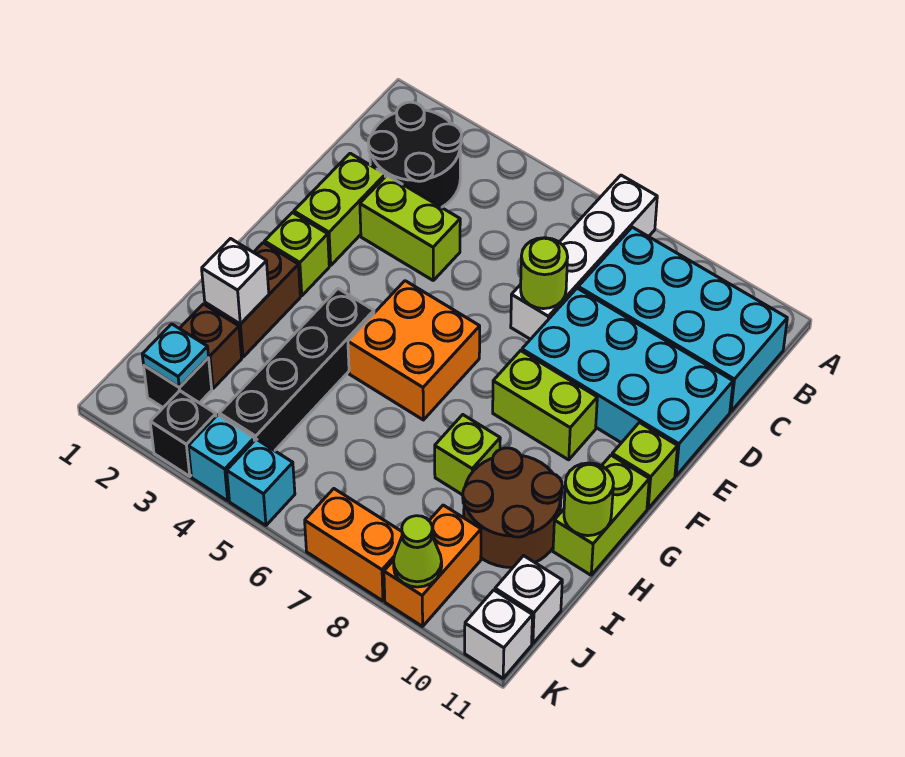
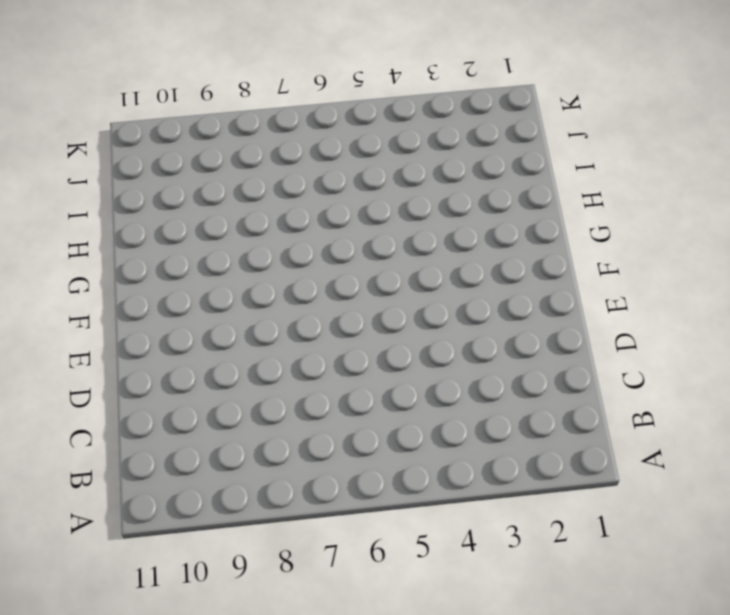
none -> white brick A7:D7 level 1
none -> black round brick B2:C3 level 1
none -> cyan brick B8:C11 level 1

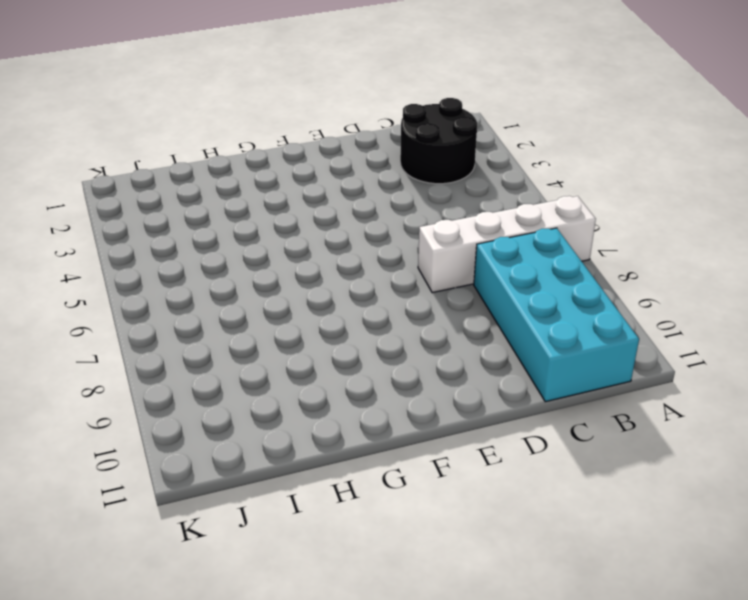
none -> lime brick D2:E2 level 1
none -> lime brick D3:D4 level 1
none -> cyan brick D8:E11 level 1

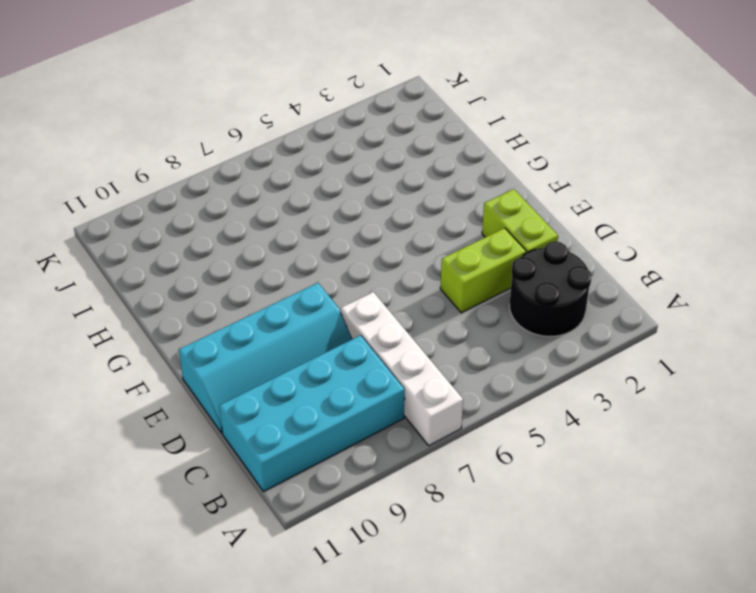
cyan slope D8:E11 level 1 top E -> cyan brick D8:E11 level 1
none -> lime brick F2 level 1
none -> orange brick F5:G6 level 1
none -> lime brick F8:F9 level 1

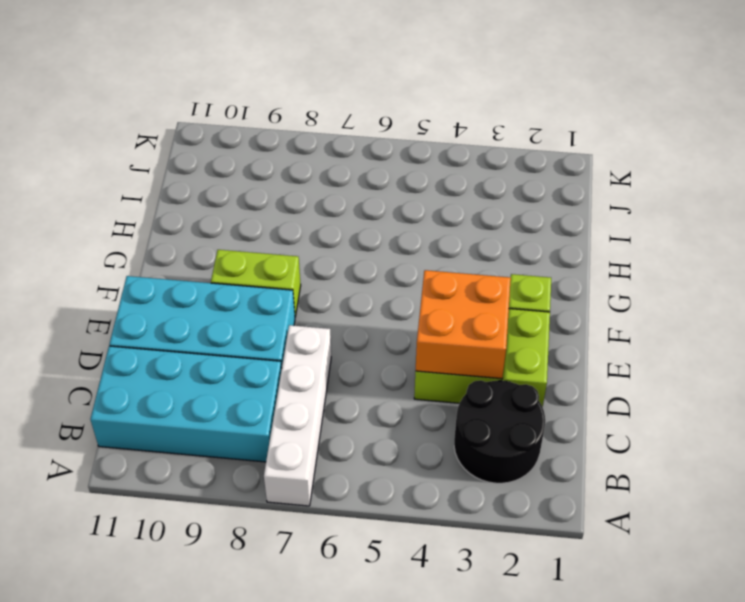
orange brick D3:E4 level 2 -> orange brick F5:G6 level 1
none -> lime brick F11 level 1
none -> brown brick G2:H2 level 1
none -> black brick G4:J4 level 1

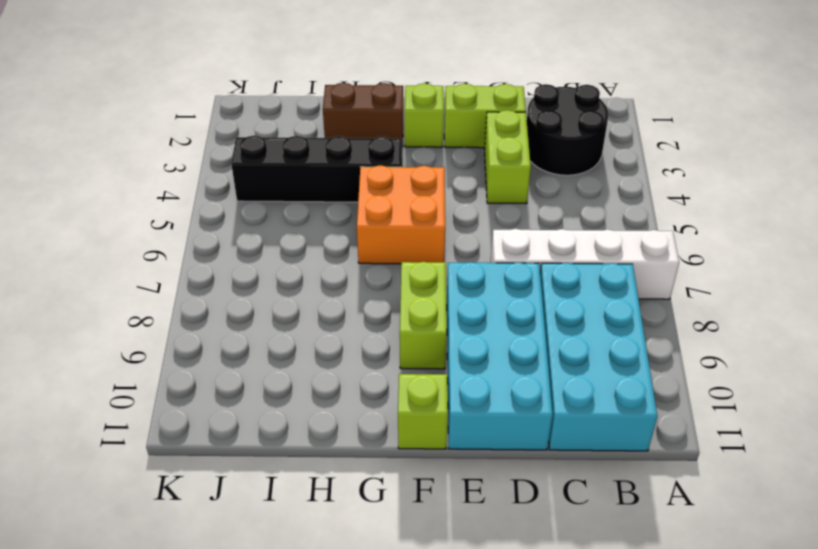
none -> lime brick G11:H11 level 1
none -> lime brick H8 level 1
none -> brown round brick H9:I10 level 1

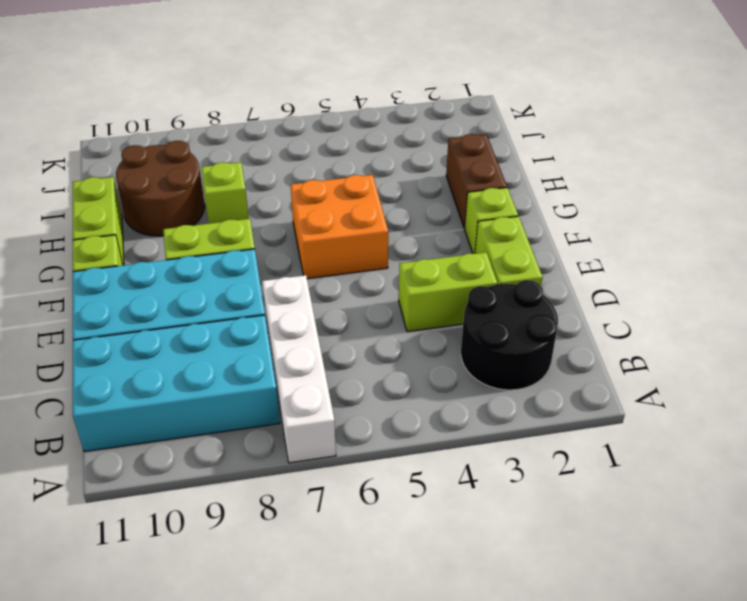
none -> black brick G4:J4 level 1
none -> brown brick I2 level 1
none -> black brick J2 level 1

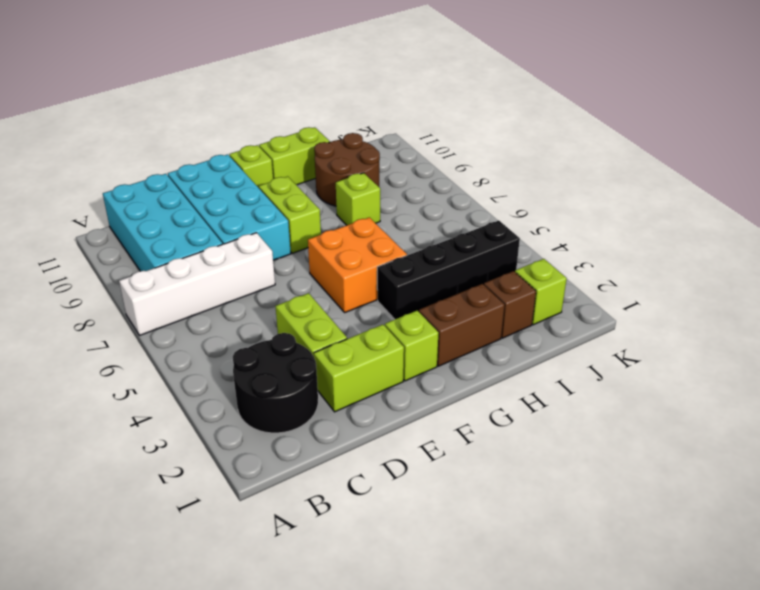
lime brick J2 level 1 -> black brick J2 level 1
none -> orange brick J9:K9 level 1
none -> white brick J11 level 1
none -> black brick K3 level 1

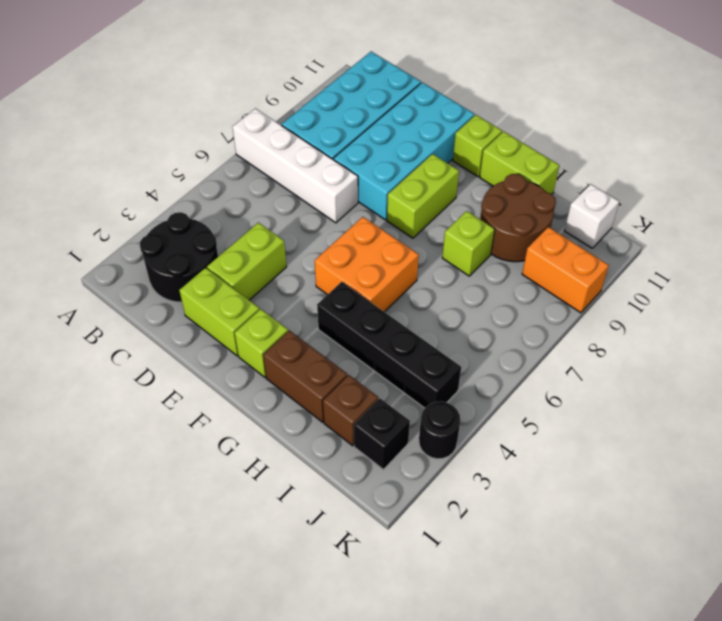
black round brick K3 level 1 -> black brick K3 level 1
none -> cyan brick K4 level 1
none -> cyan brick K5 level 1
none -> orange brick K7:K8 level 1

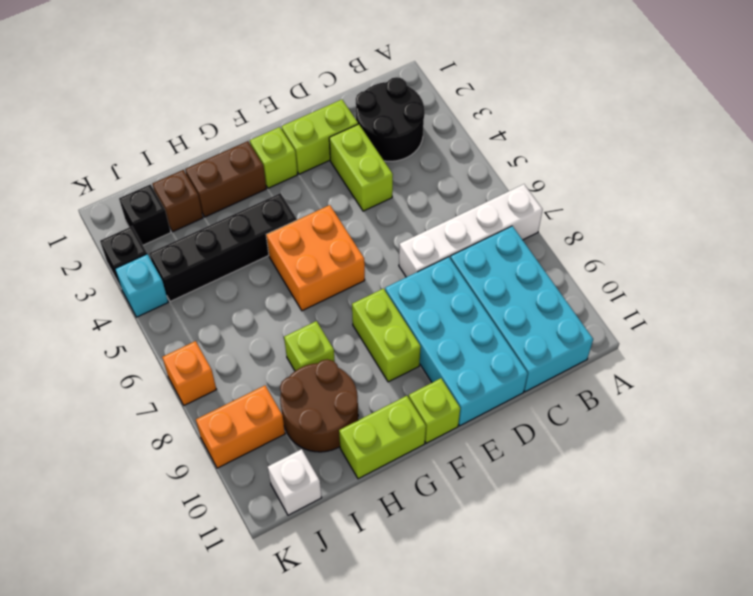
orange brick K7 level 1 -> orange brick K7:K8 level 1
none -> cyan brick K5 level 1
none -> white brick K11 level 1
none -> lime round brick D7 level 2

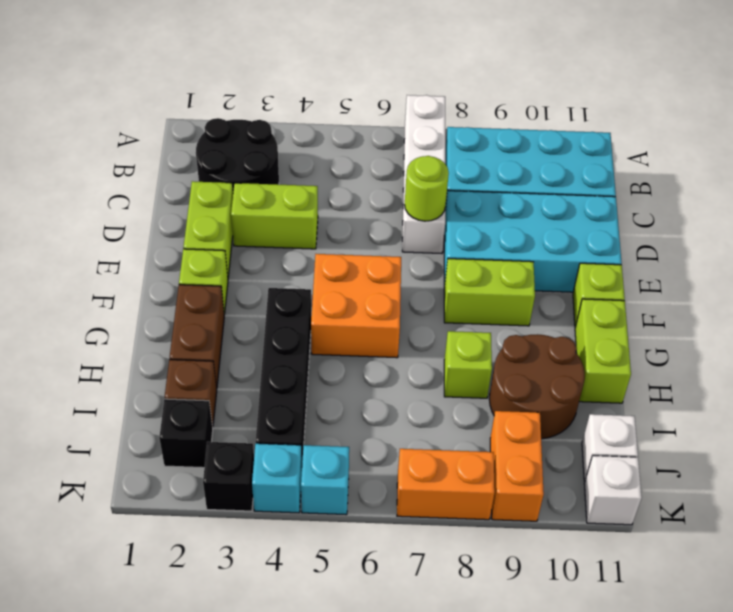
none -> white brick H2 level 2
none -> lime round brick H11 level 2
none -> cyan plate J2 level 2

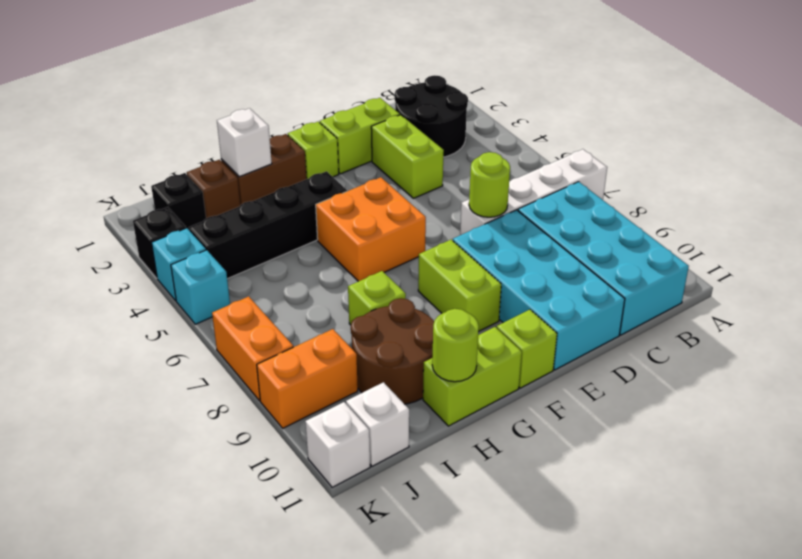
none -> cyan plate J2 level 2
none -> lime cone K9 level 2

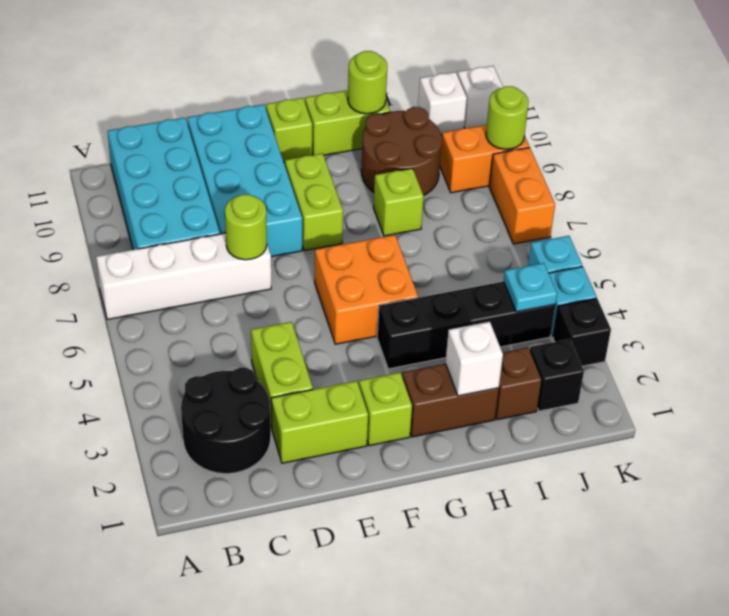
cyan plate J4 level 2 -> cyan plate J2 level 2
lime round brick K9 level 2 -> lime cone K9 level 2

